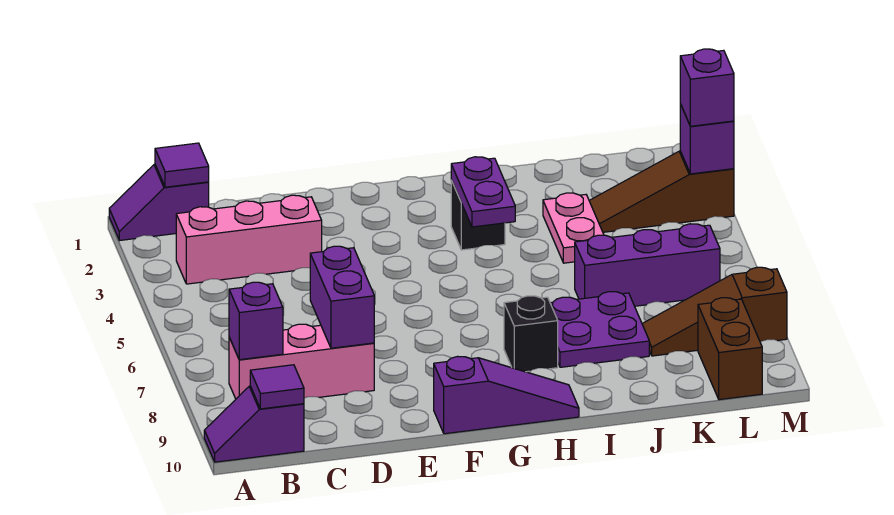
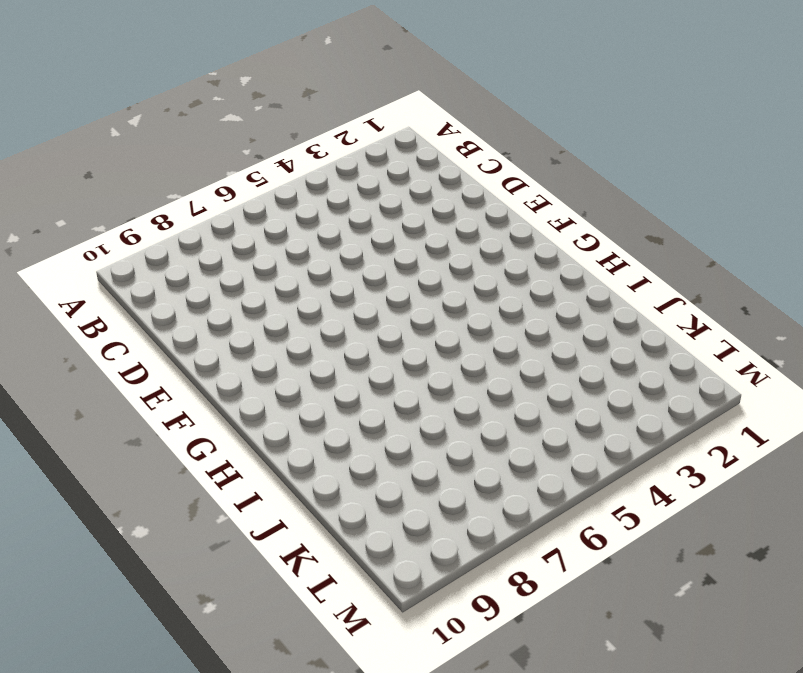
none -> purple slope A1:B1 level 1 top B
none -> purple slope A10:B10 level 1 top B
none -> pink brick B3:D3 level 1

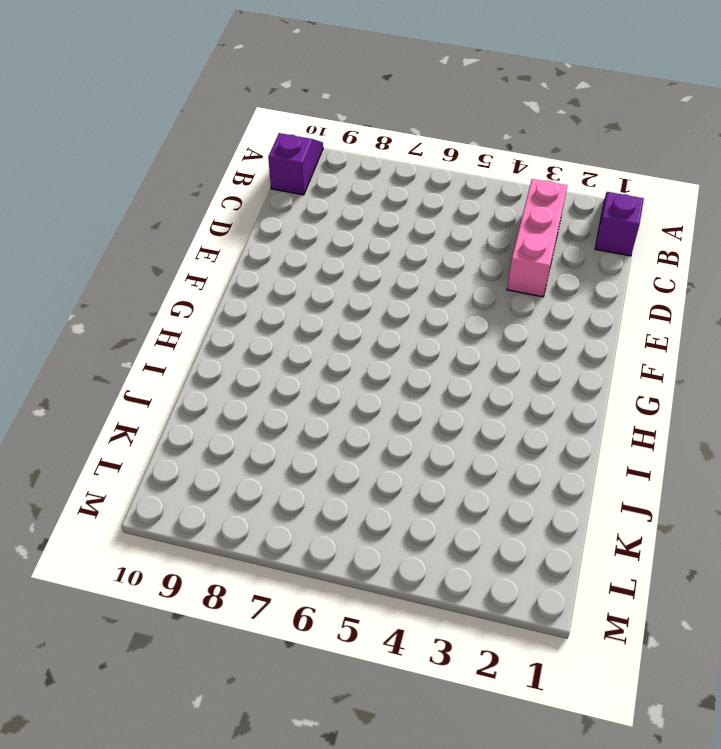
none -> pink brick B8:D8 level 1
none -> purple slope F10:H10 level 1 top F
none -> black brick H3 level 1

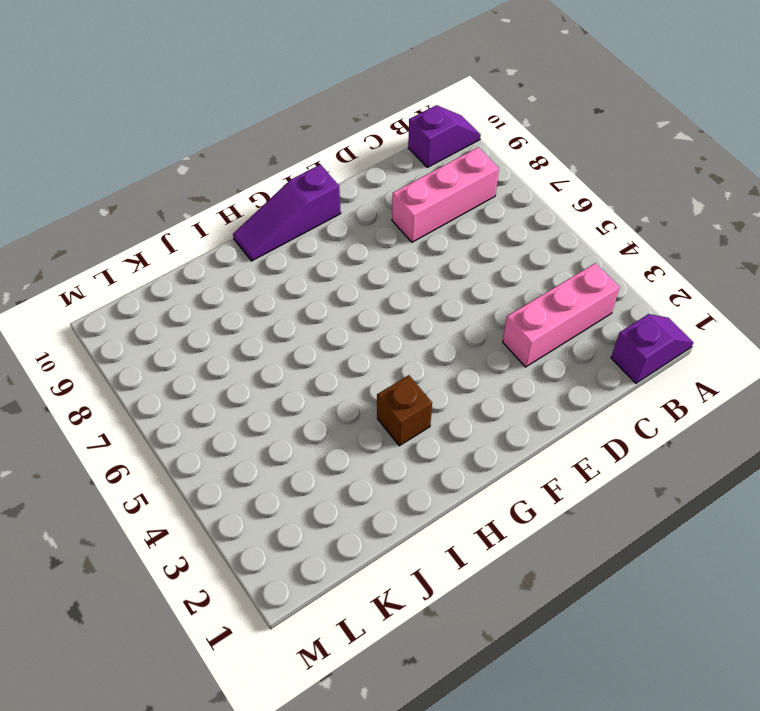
brown brick H3 level 1 -> black brick H3 level 1
none -> black brick H8 level 1
none -> purple plate I7:J8 level 1
none -> pink plate J3:J4 level 1

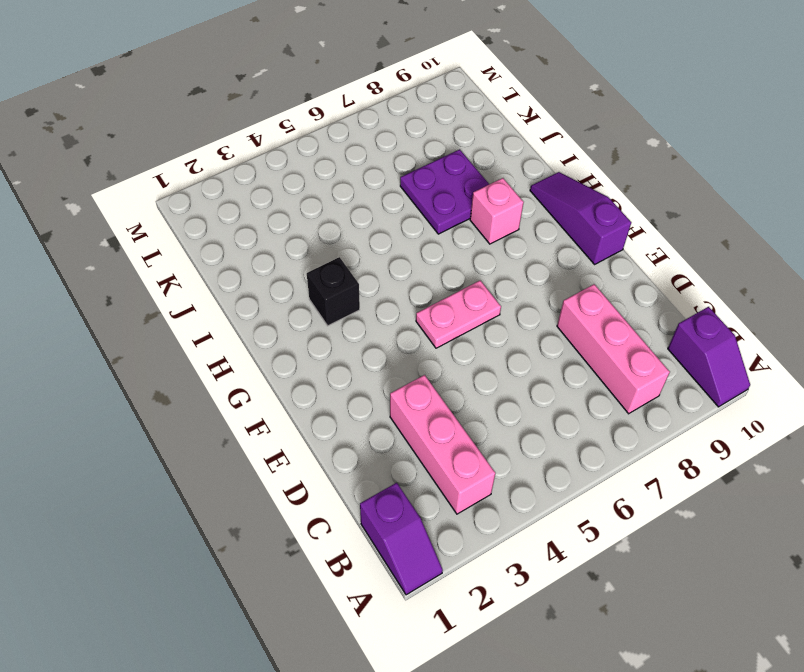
pink plate F5:F6 level 1 -> pink plate J3:J4 level 1
pink brick H8 level 1 -> black brick H8 level 1
none -> purple brick J6:L6 level 1
none -> brown slope K3:M3 level 1 top M
none -> brown slope K8:M8 level 1 top M

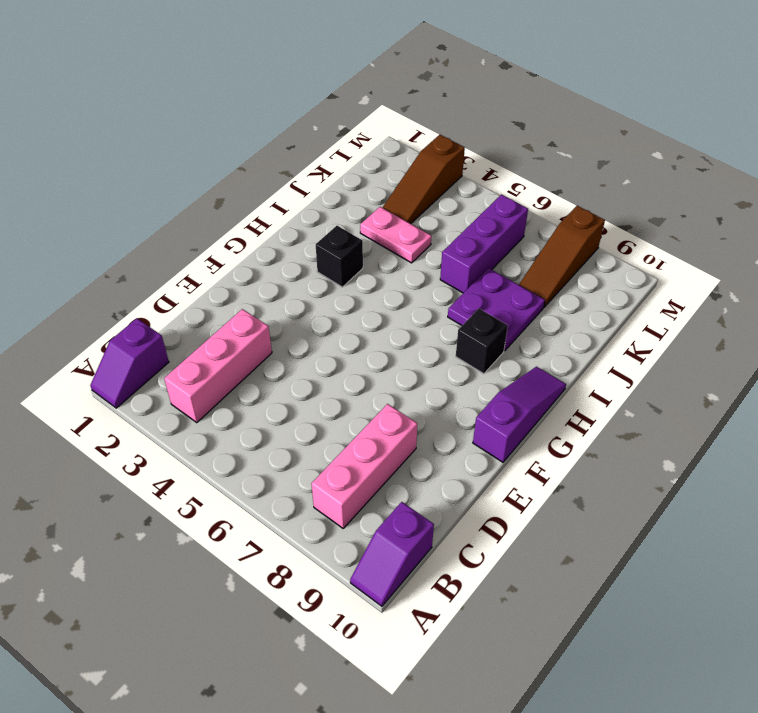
none -> brown brick L9:L10 level 1
none -> purple tile B1 level 2
none -> purple brick B8 level 2

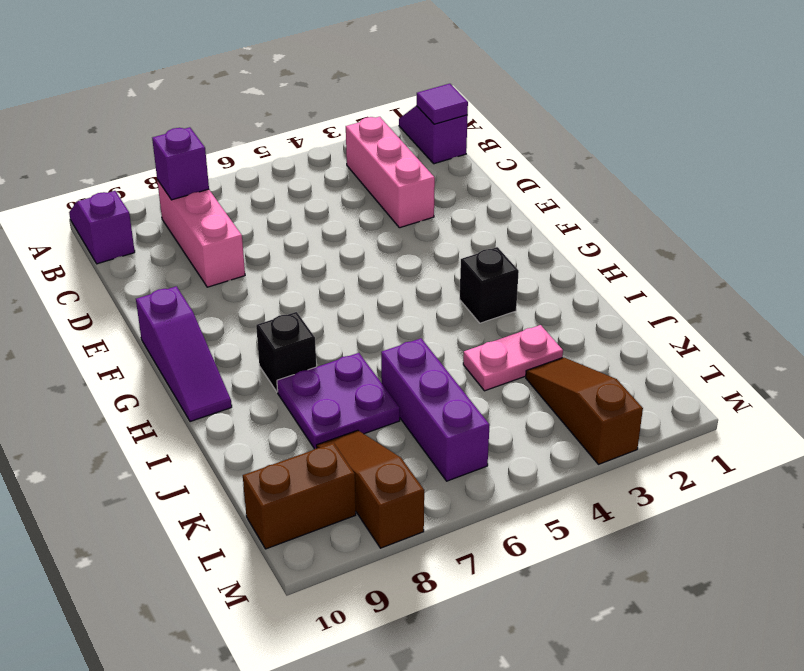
none -> purple tile B10 level 2
none -> purple brick D7:D8 level 2
none -> purple plate H3:H4 level 2

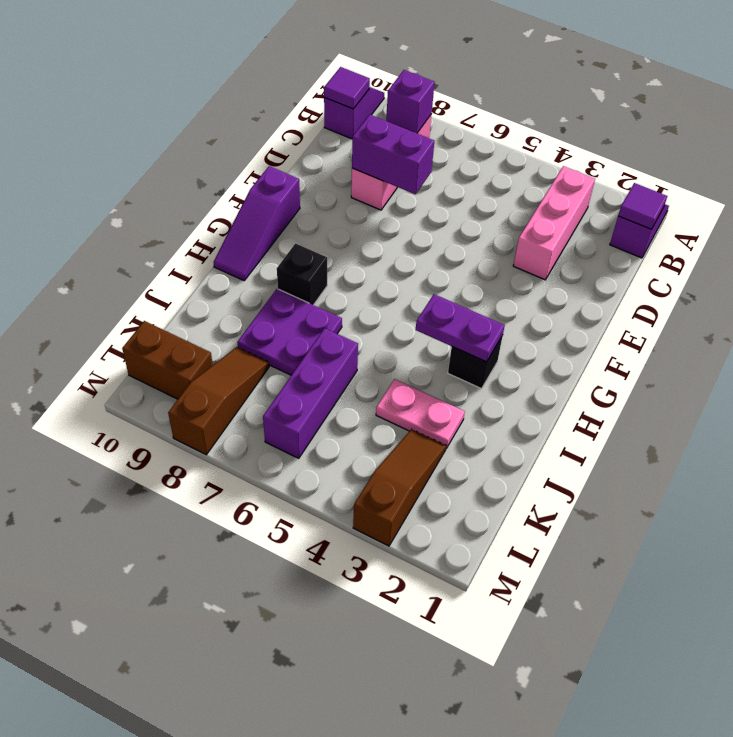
none -> purple brick M3 level 2
none -> purple brick M3 level 3

